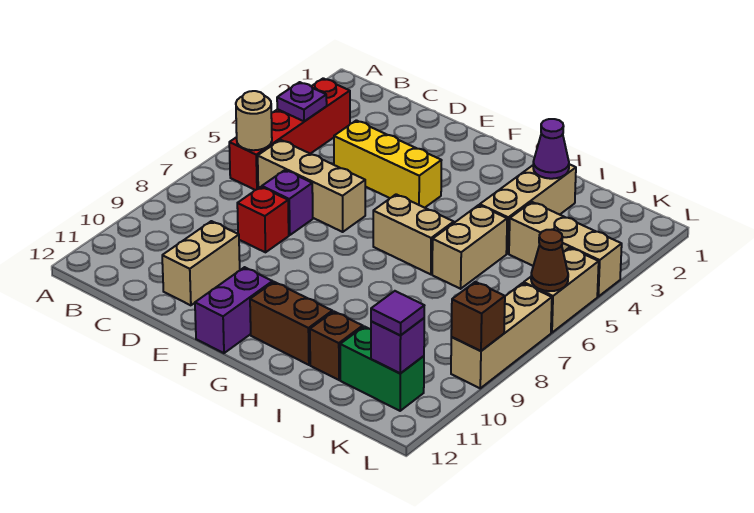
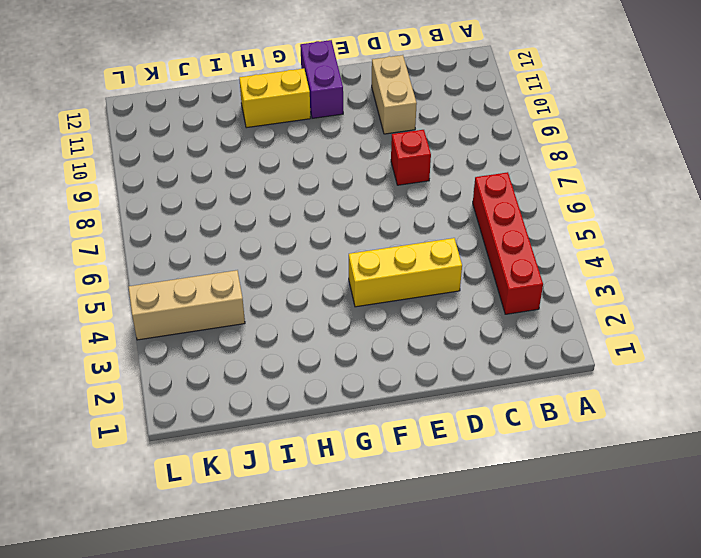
yellow brick G11:H11 level 1 -> brown brick G11:H11 level 1
none -> tan brick C6:E6 level 1
none -> purple brick D7 level 1
none -> tan brick G6:H6 level 1

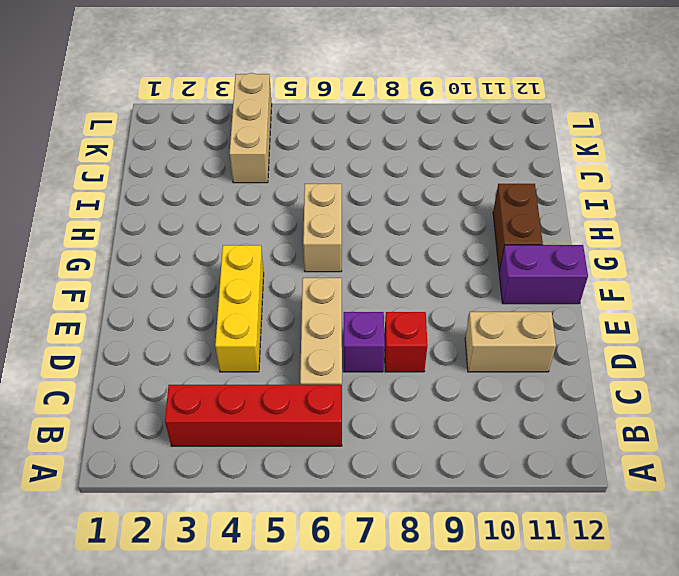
none -> tan brick I2:I4 level 1
none -> tan brick I5:I6 level 1
none -> brown brick I11 level 1

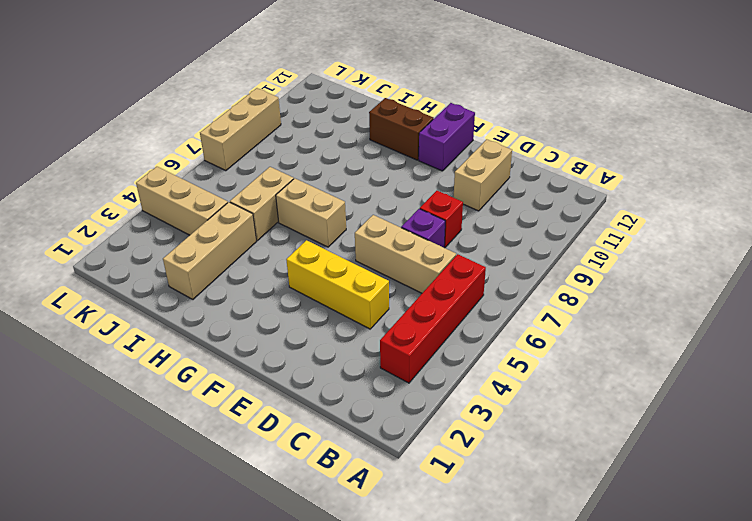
none -> brown brick I11 level 1
none -> green brick J11:K11 level 1
none -> tan brick L5:L6 level 1

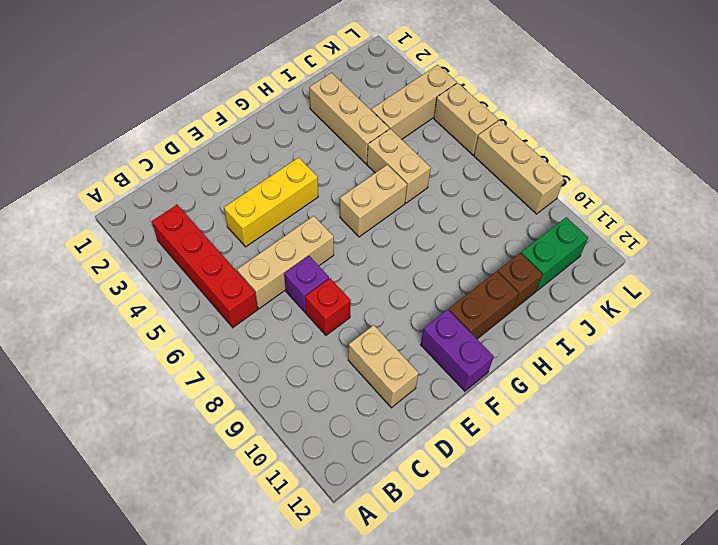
none -> purple plate B4 level 2
none -> tan round brick B6 level 2
none -> purple cone I2 level 2

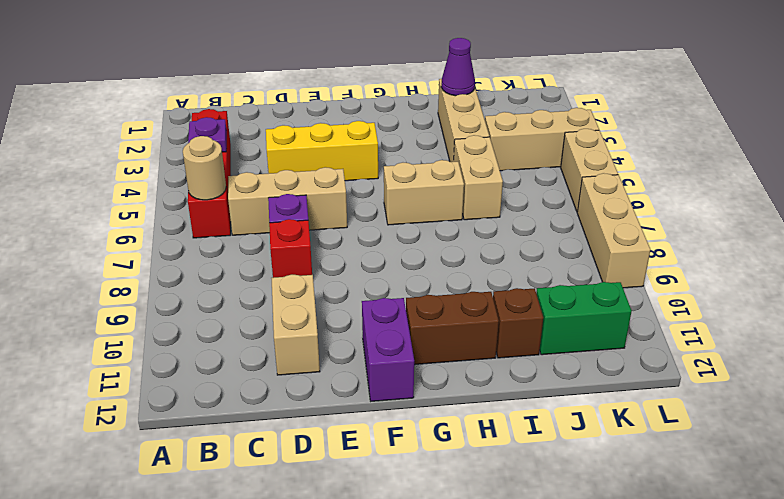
none -> purple brick K11 level 2
none -> brown cone L6 level 2
none -> brown brick L9 level 2

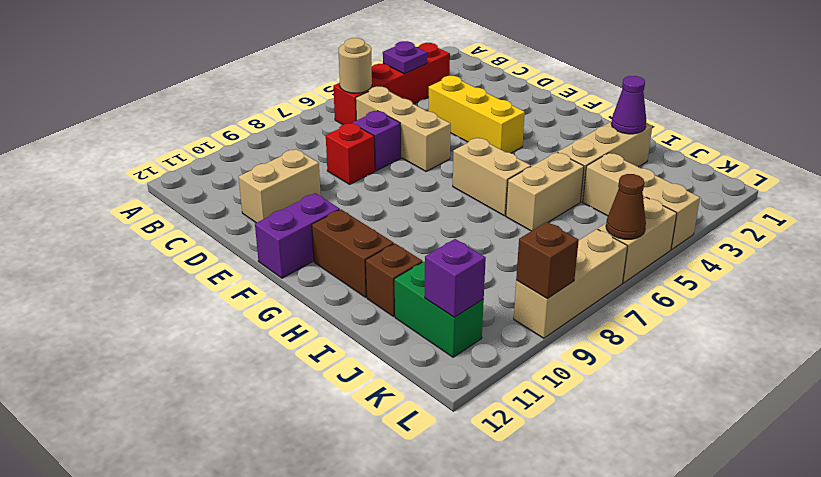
none -> purple tile K11 level 3

